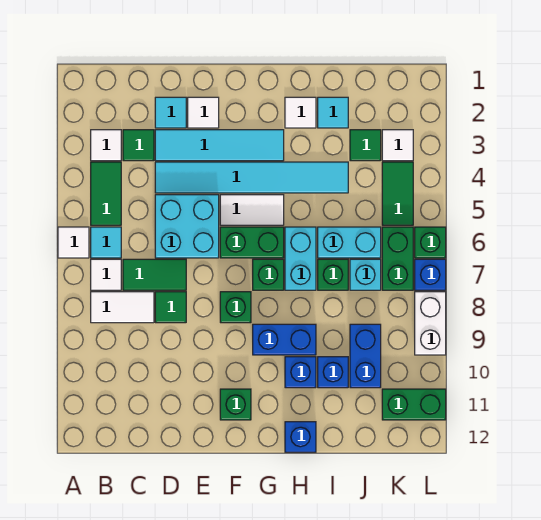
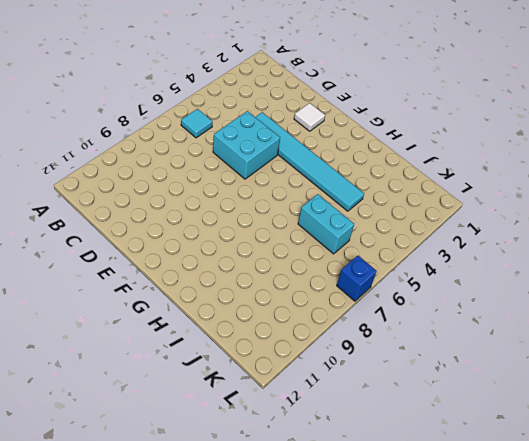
none -> white tile A6 level 1
none -> white tile B3 level 1
none -> green tile B4:B5 level 1
none -> white tile B7 level 1

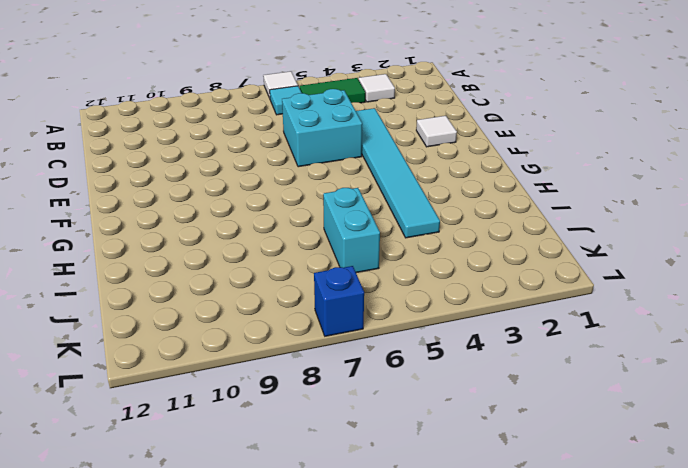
none -> white tile B7 level 1
none -> white tile B8:C8 level 1
none -> green tile C3 level 1
none -> green tile C7:D7 level 1

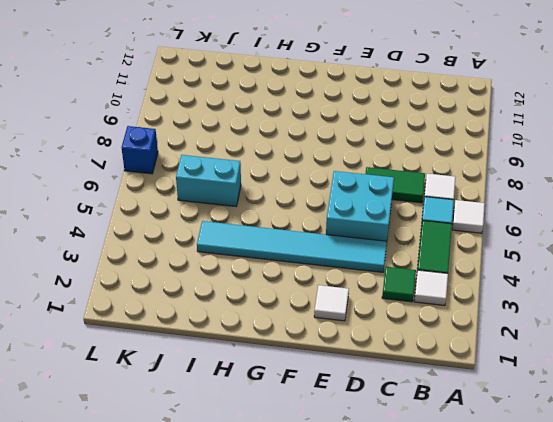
none -> white tile B8:C8 level 1
none -> cyan tile D2 level 1
none -> cyan tile D3:G3 level 1
none -> green tile D8 level 1

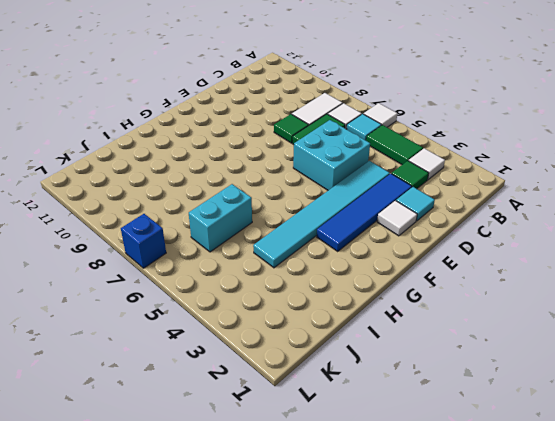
blue tile D3:G3 level 1 -> cyan tile D3:G3 level 1
none -> white tile F5:G5 level 1
none -> green brick F6:G6 level 1
none -> green brick F8 level 1
none -> green brick F11 level 1

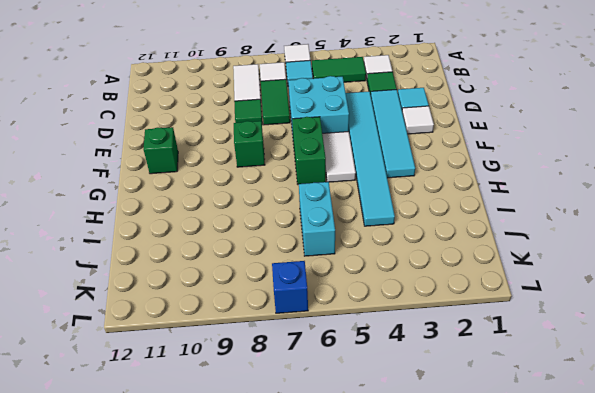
none -> green brick G7 level 1
none -> blue brick G9:H9 level 1
none -> white tile H2 level 1
none -> cyan brick H6:H7 level 1

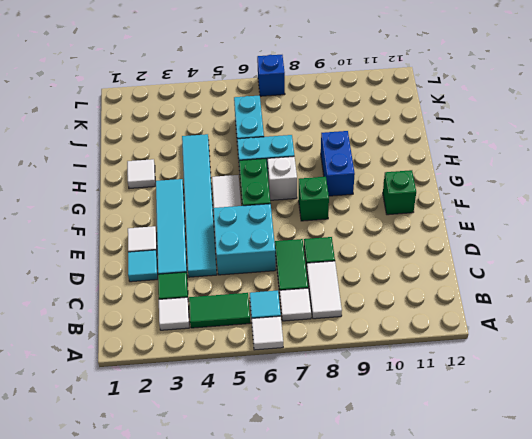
white brick G7 level 1 -> green brick G7 level 1
none -> blue brick H10 level 1
none -> blue brick H12 level 1
none -> cyan tile I2 level 1
none -> green brick I7 level 1

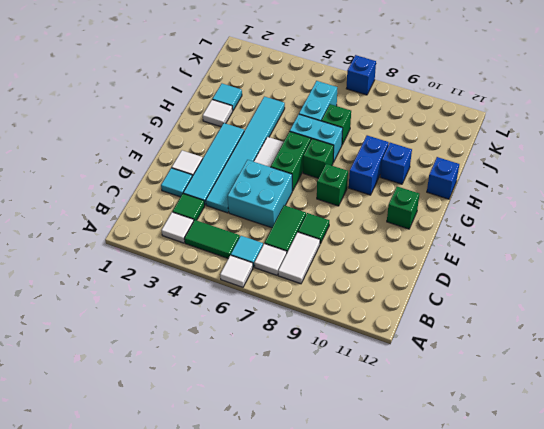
none -> blue brick I10 level 1
none -> green tile J3 level 1
none -> cyan brick J7 level 1
none -> blue brick J9:J10 level 1

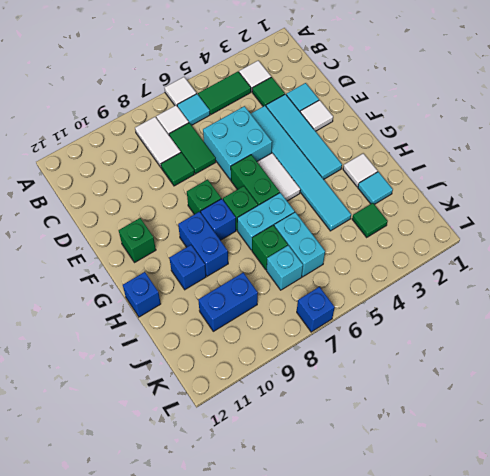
blue brick G8 level 1 -> blue brick I10 level 1
none -> white tile K3 level 1
none -> green tile K4:K5 level 1
none -> green brick K6:K7 level 1
none -> green brick K11:L11 level 1

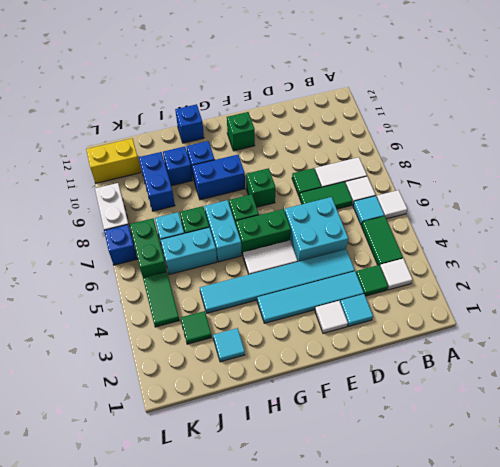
yellow brick K11:L11 level 1 -> green brick K11:L11 level 1
none -> white tile H2 level 1
none -> white tile K3 level 1
none -> green brick L6 level 1

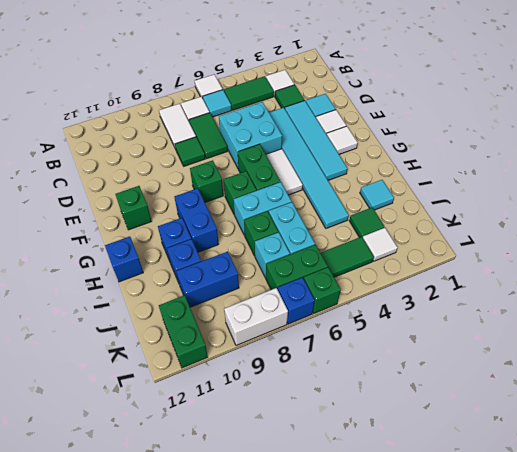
white tile F2 level 1 -> white tile H2 level 1

